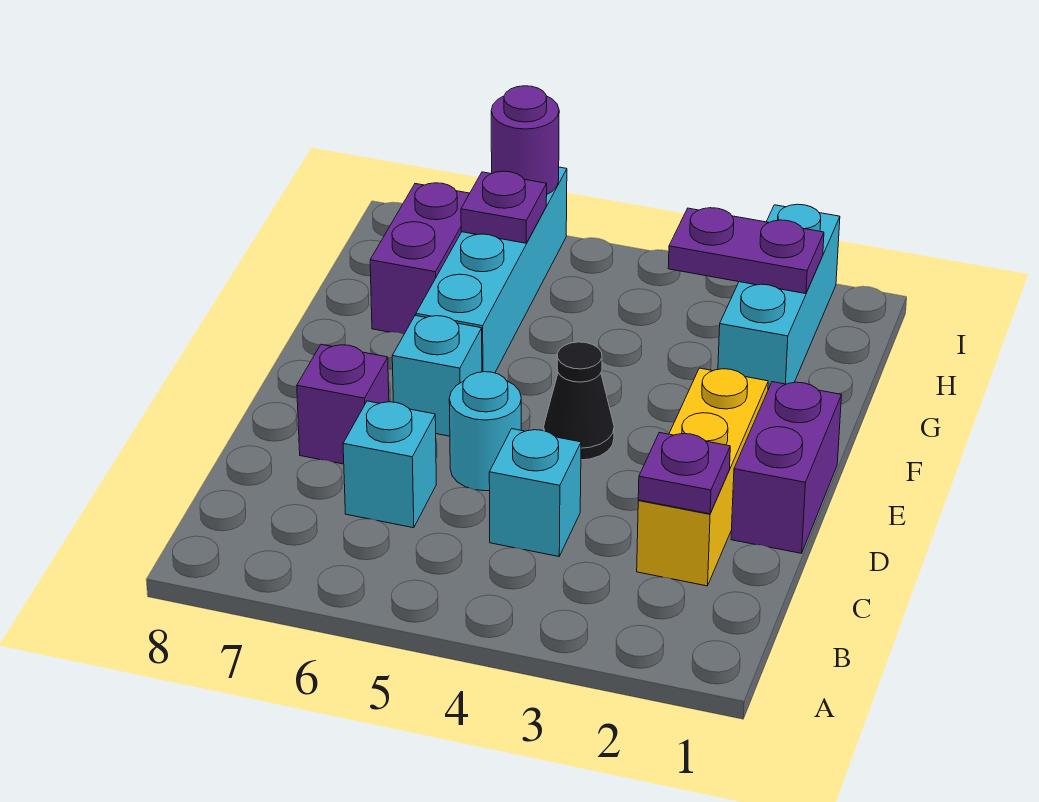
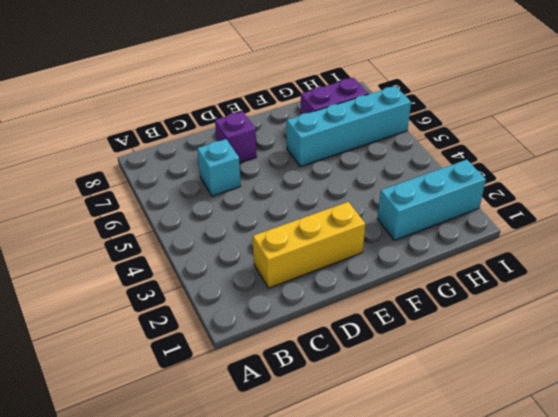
none -> cyan brick C4 level 1
none -> purple brick D1:E1 level 1
none -> cyan round brick D5 level 1

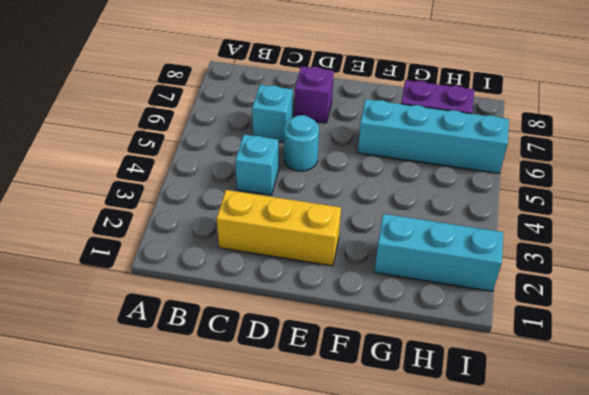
none -> purple brick D1:E1 level 1
none -> black cone E4 level 1
none -> cyan brick E6 level 1

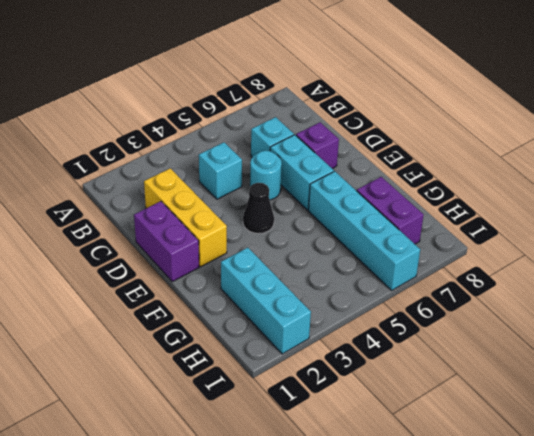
cyan brick D6:E6 level 1 -> cyan brick E6 level 1
none -> purple plate C2 level 2
none -> purple plate H2:H3 level 2
none -> purple plate H6 level 2

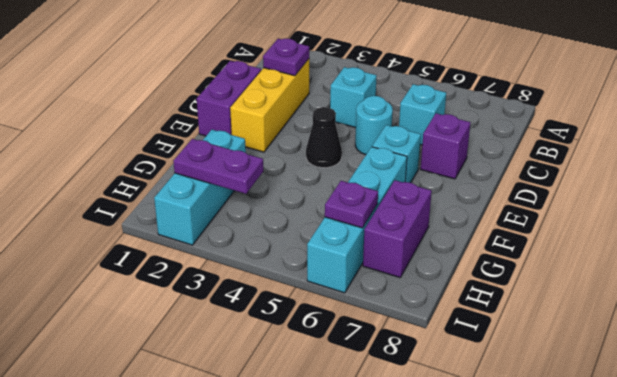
none -> purple round brick I6 level 2

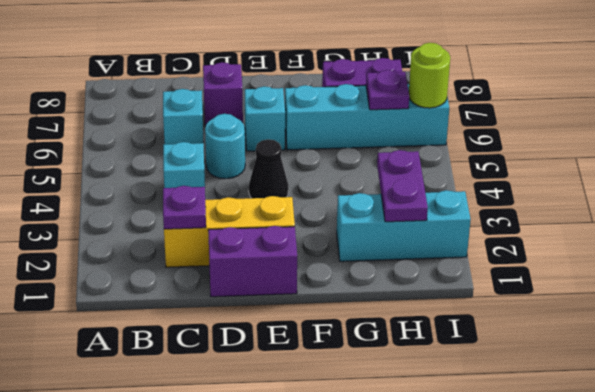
lime round brick I6 level 2 -> purple round brick I6 level 2

